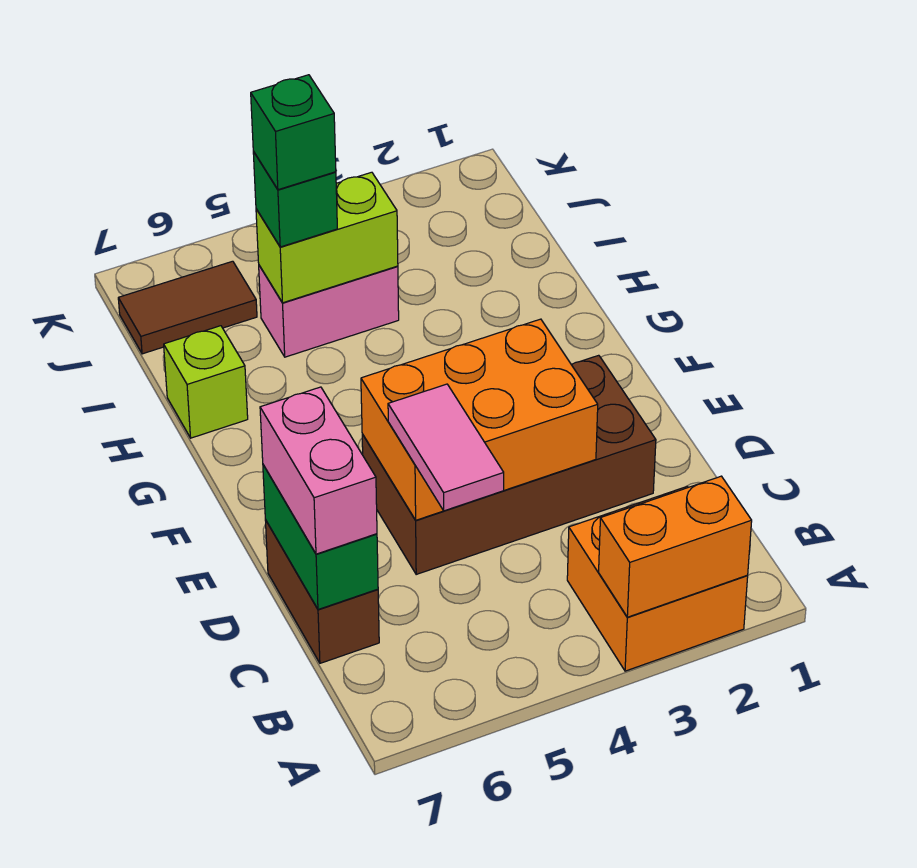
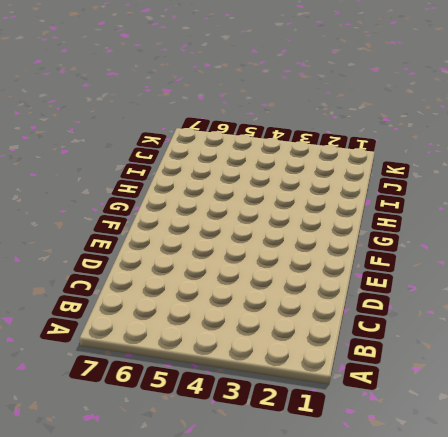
none -> orange brick A2:B3 level 1
none -> brown brick C7:D7 level 1
none -> brown brick D2:E5 level 1

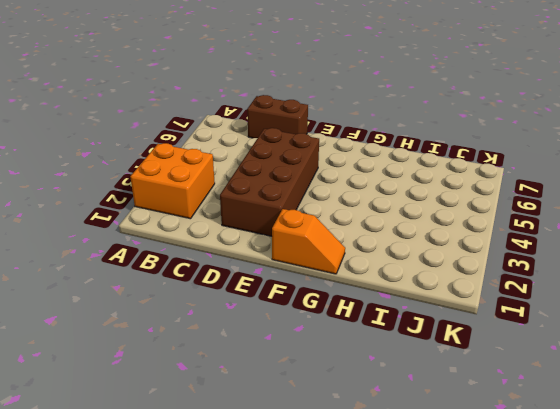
orange slope F1:G1 level 1 top F -> none
none -> lime brick H7 level 1
none -> pink brick I4:I5 level 1
none -> brown tile J6:J7 level 1

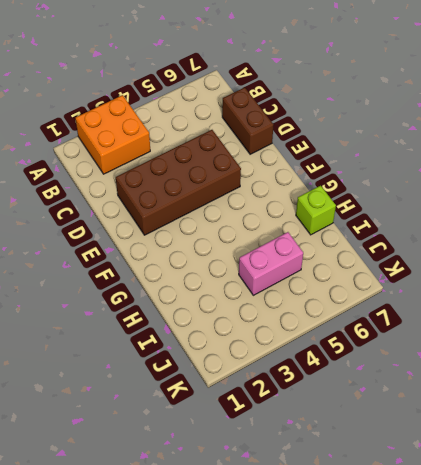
none -> brown tile J6:J7 level 1
none -> orange brick A2:A3 level 2
none -> green brick C7:D7 level 2

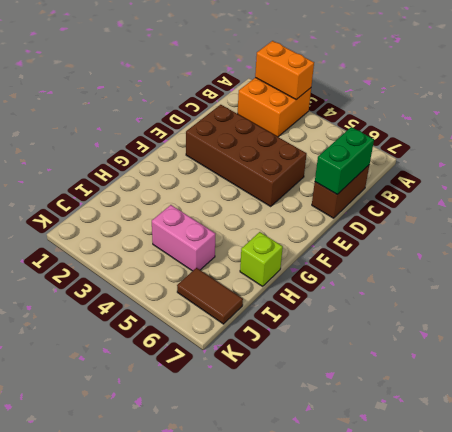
none -> orange brick D3:E5 level 2
none -> lime brick I4:I5 level 2
none -> pink tile C5:D5 level 3

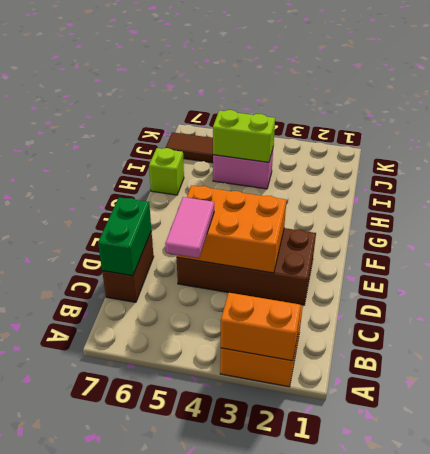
none -> pink brick C7:D7 level 3
none -> green brick I5 level 3
none -> green brick I5 level 4

